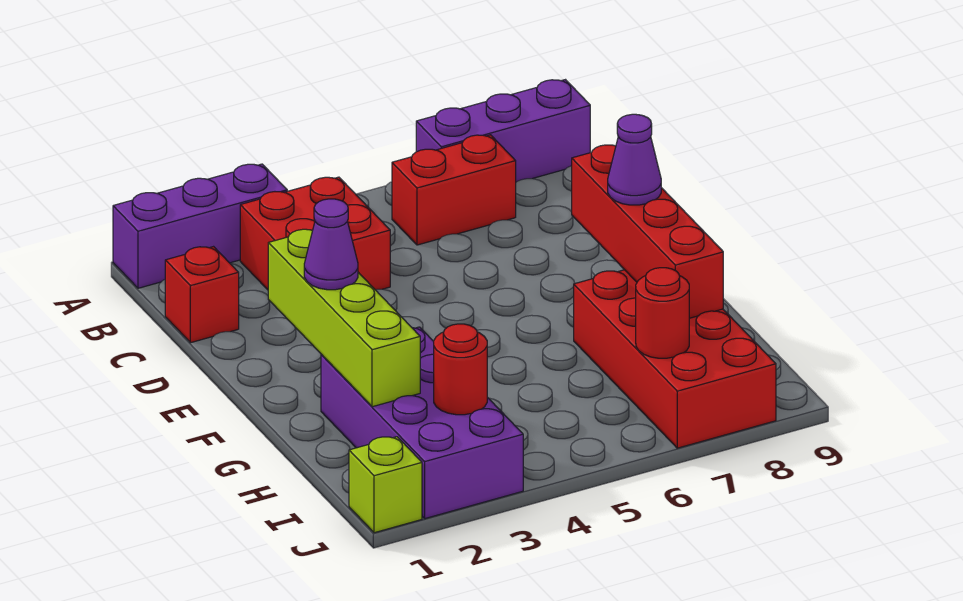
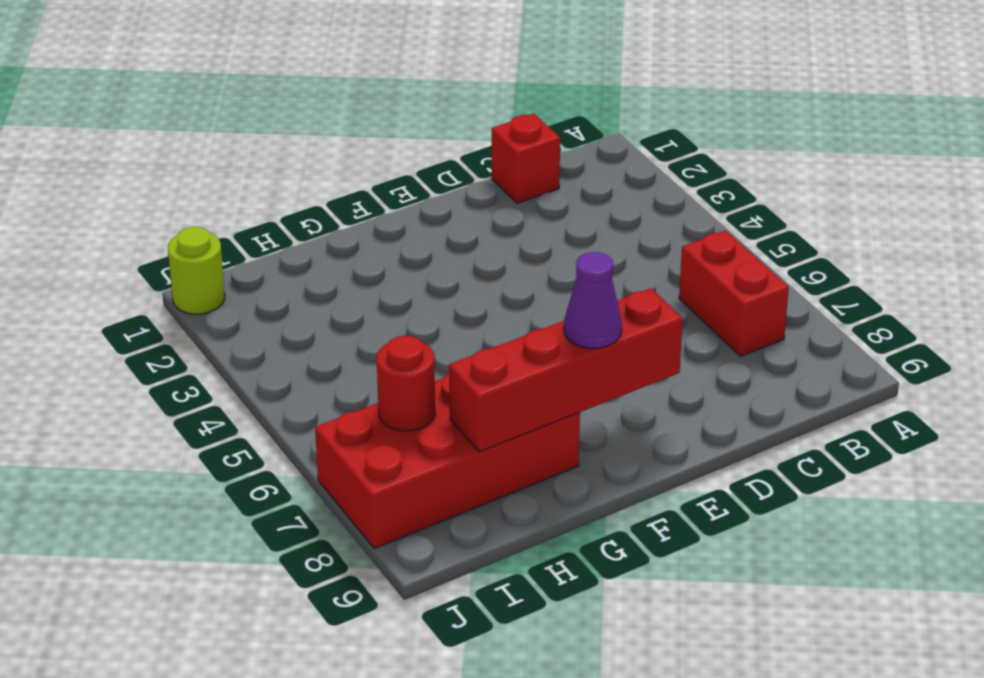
lime round brick J1 level 1 -> lime brick J1 level 1
none -> purple brick A1:A3 level 1
none -> purple brick A7:A9 level 1
none -> red brick B3:C4 level 1

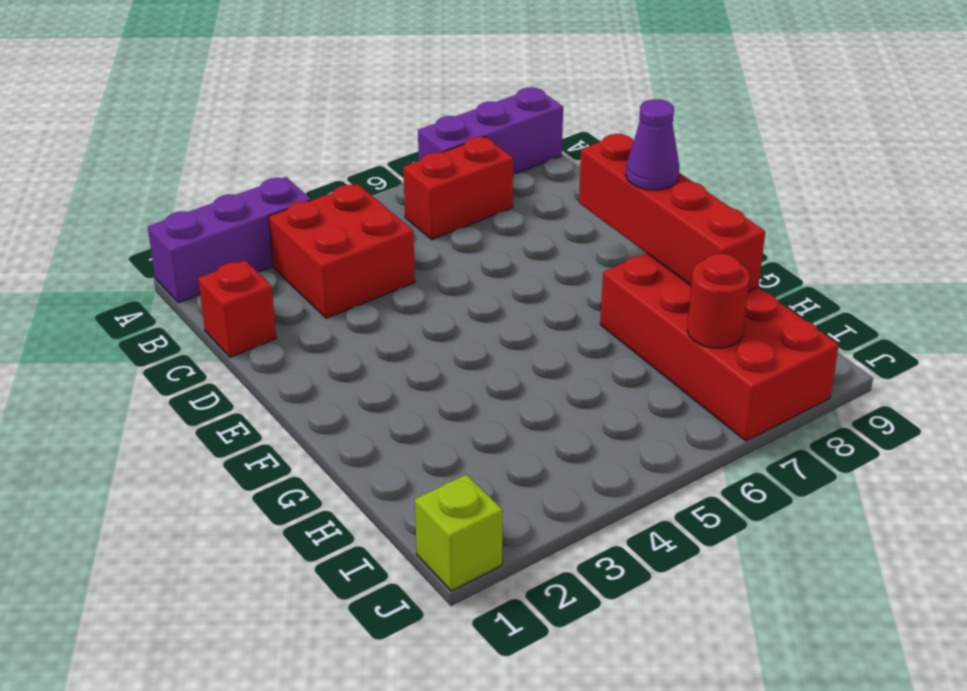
none -> purple brick G2:J3 level 1
none -> lime brick E2:H2 level 2
none -> red round brick I3 level 2

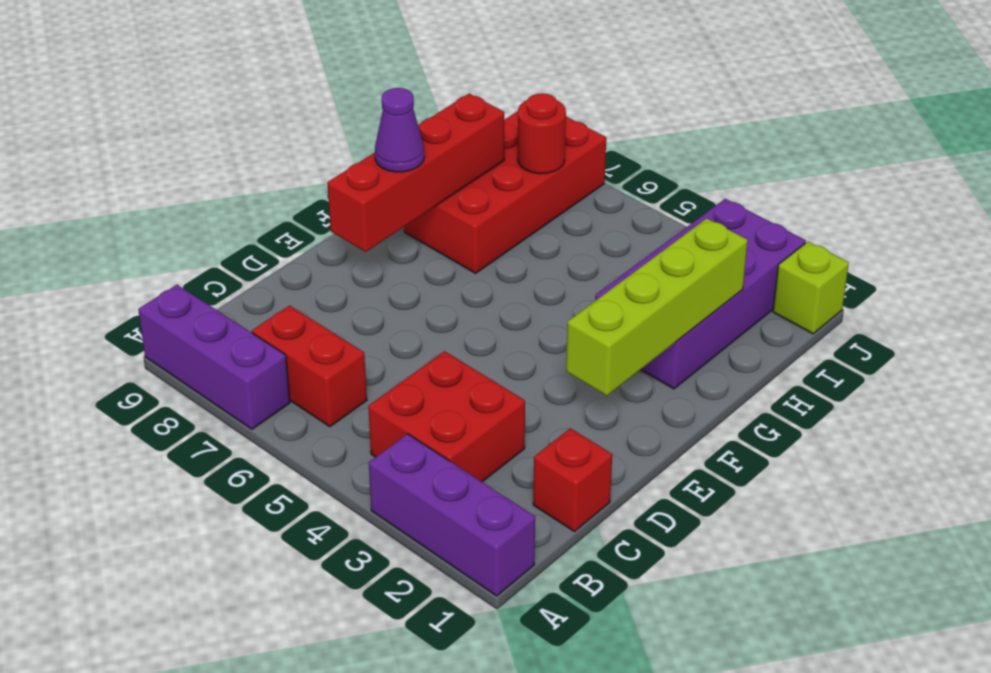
none -> red round brick I3 level 2
none -> purple cone F2 level 3

